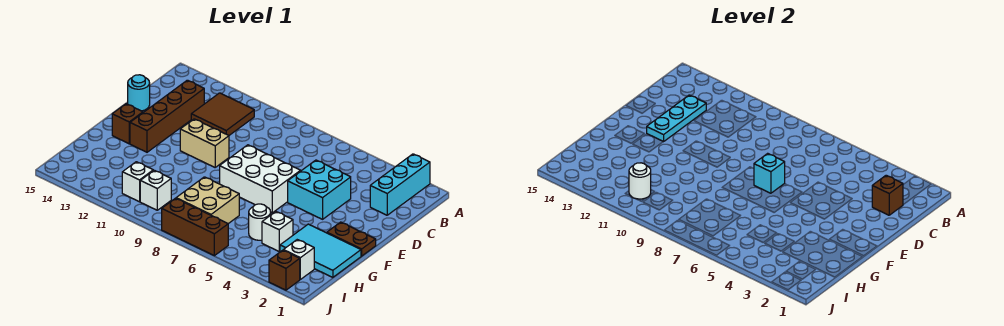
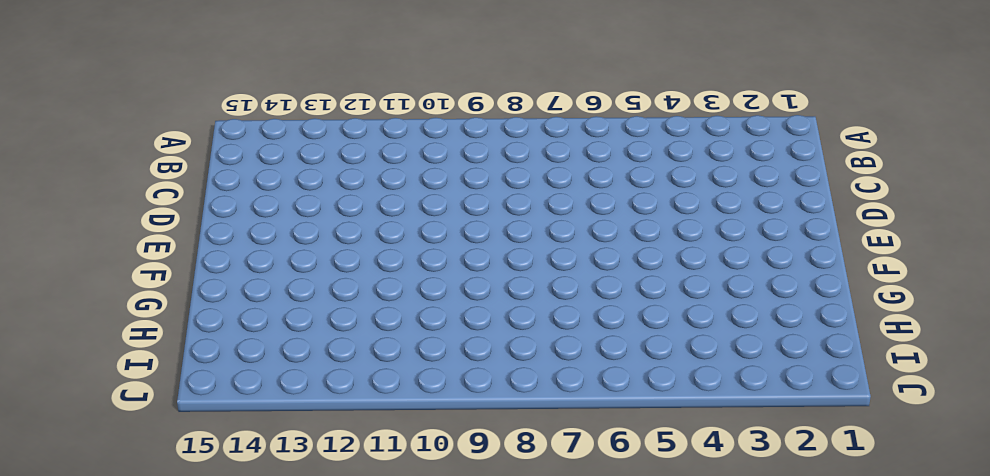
none -> cyan brick A2:C2 level 1
none -> brown tile B11:C12 level 1
none -> brown brick C13:F13 level 1

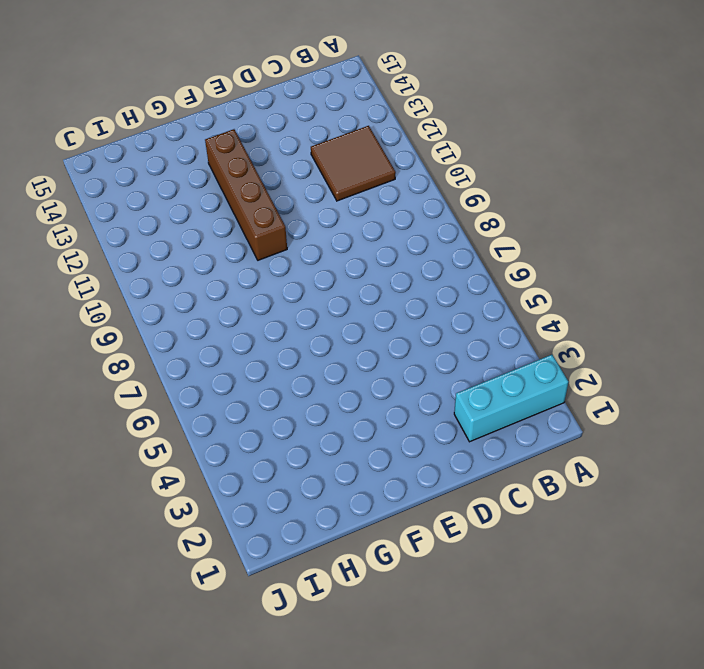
brown brick F10:F13 level 1 -> brown brick C13:F13 level 1
none -> cyan brick D4:E5 level 1
none -> cyan round brick D15 level 1
none -> white brick E6:F8 level 1

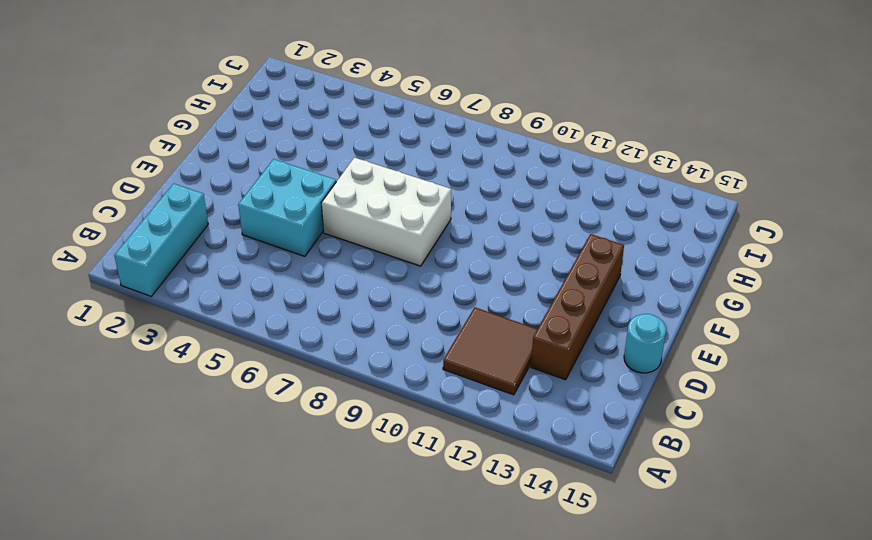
none -> tan brick E10:E11 level 1
none -> brown plate F1:F2 level 1
none -> brown brick F14 level 1

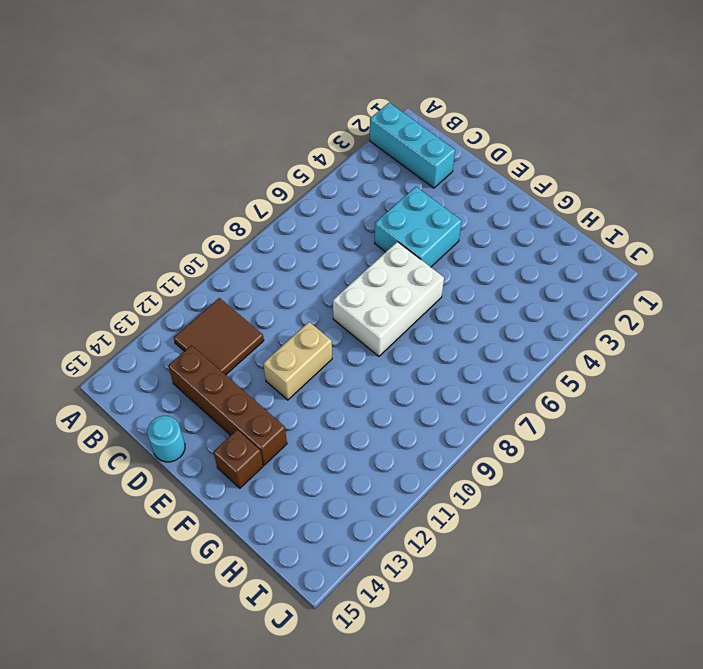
none -> brown plate F1:F2 level 1
none -> cyan tile G1:H3 level 1
none -> white brick H4 level 1

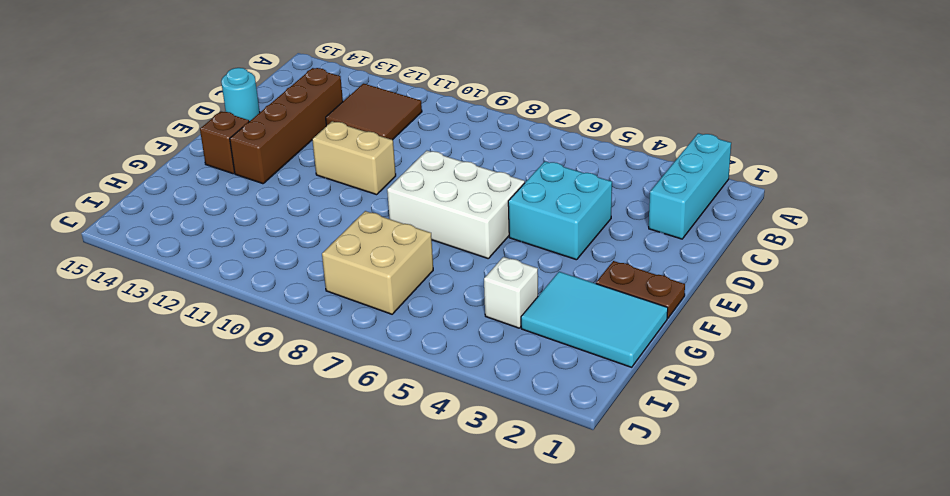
none -> white round brick H5 level 1
none -> white brick I2 level 1
none -> white brick I10 level 1

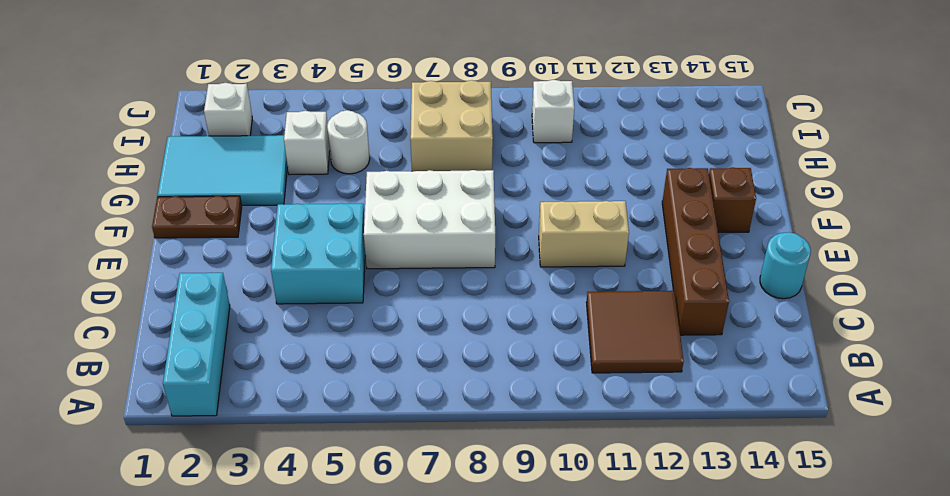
none -> white brick I11 level 1
none -> brown brick J2 level 1
none -> brown brick J6:J8 level 1

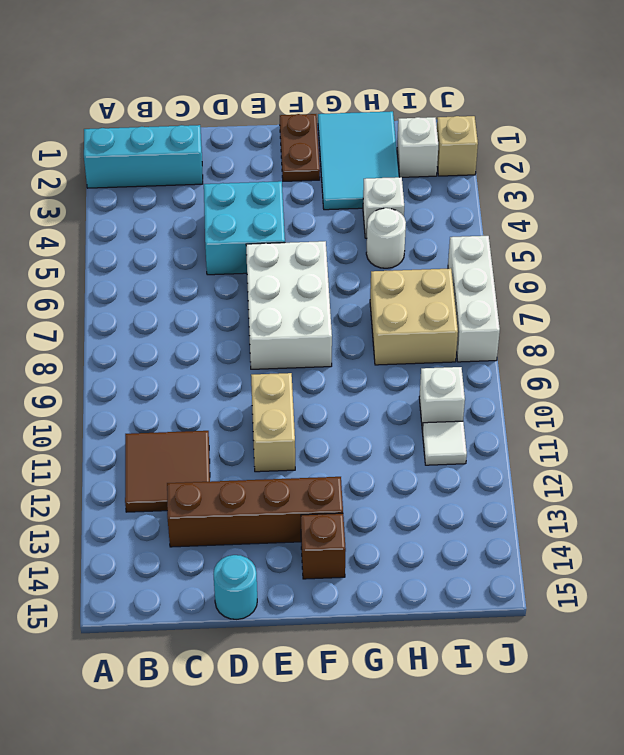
white tile I11 level 1 -> white brick I11 level 1
tan brick J2 level 1 -> brown brick J2 level 1
white brick J6:J8 level 1 -> brown brick J6:J8 level 1
none -> brown brick C2 level 2
none -> cyan plate C13:E13 level 2
none -> cyan brick E7 level 2

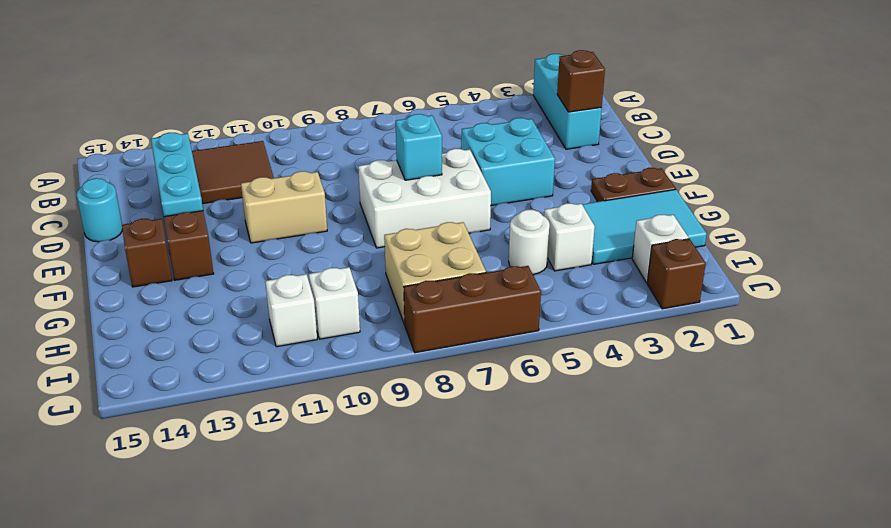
none -> white round brick I11 level 2

